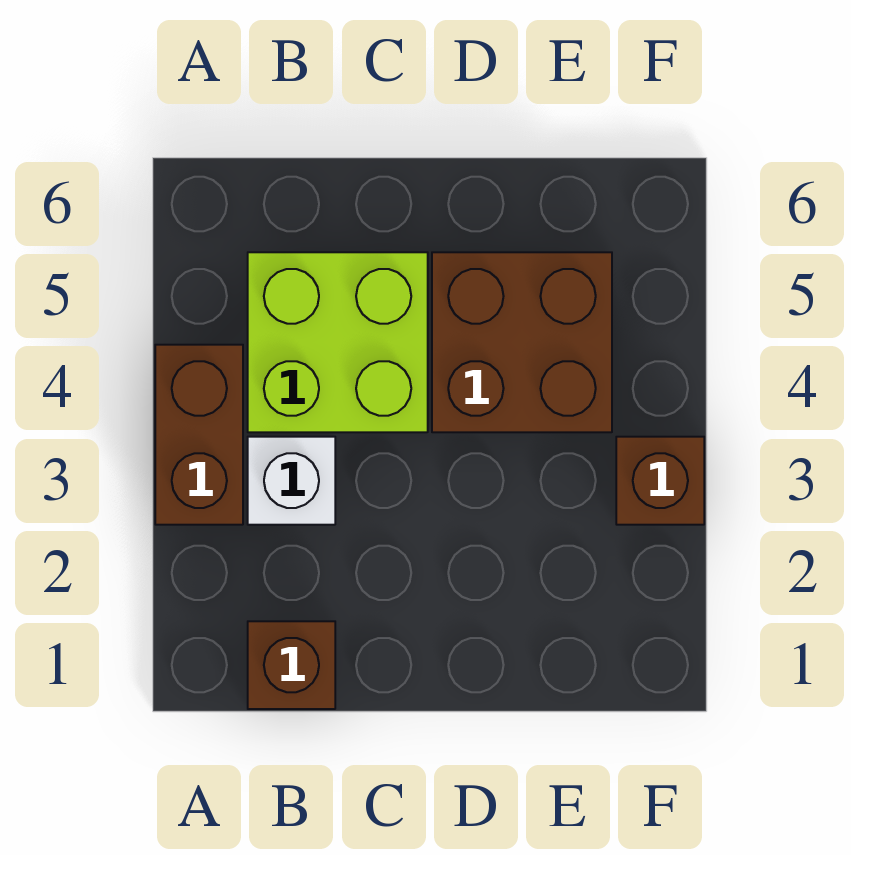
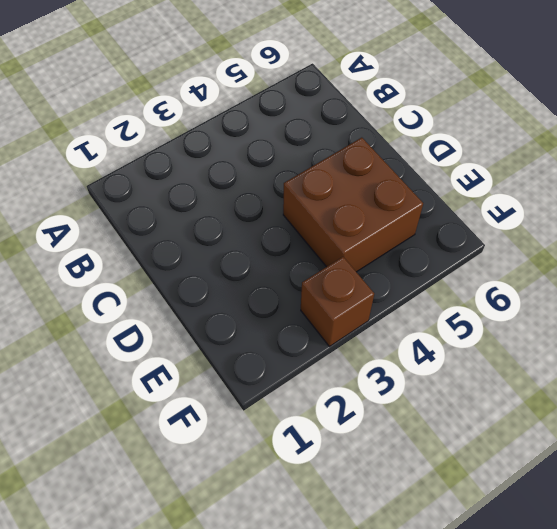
none -> brown brick A3:A4 level 1
none -> brown brick B1 level 1

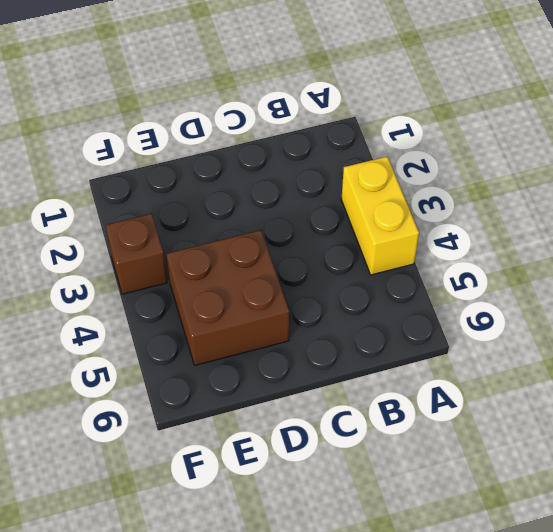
yellow brick A3:A4 level 1 -> brown brick A3:A4 level 1
none -> brown brick B1 level 1
none -> white brick B3 level 1

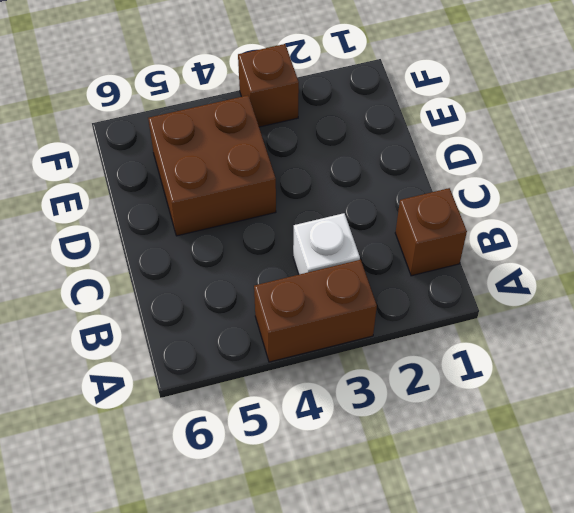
none -> lime brick B4:C5 level 1

